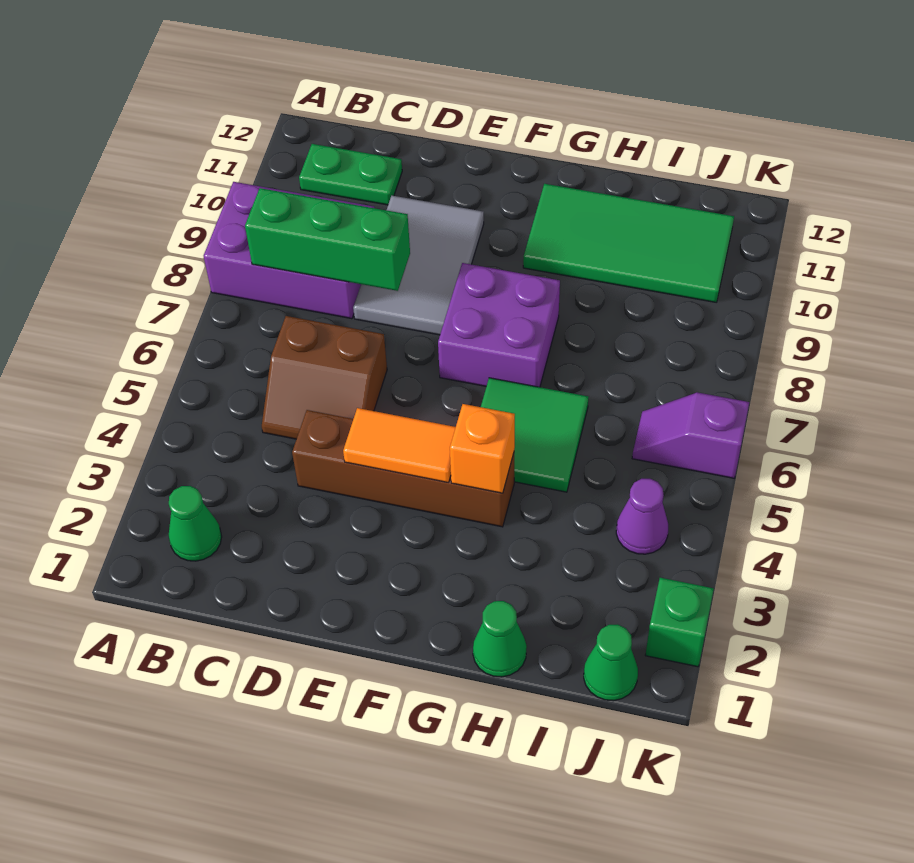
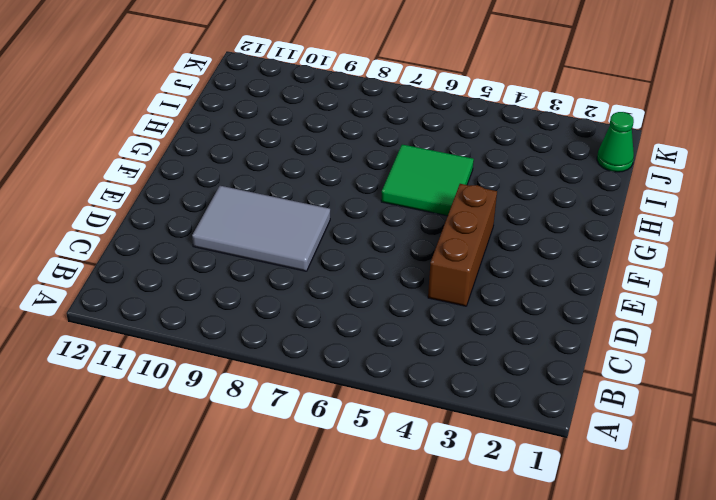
brown brick D4:F4 level 1 -> brown brick D4:G4 level 1
none -> purple brick A8:C9 level 1
none -> green cone B2 level 1
none -> green plate B11:C11 level 1

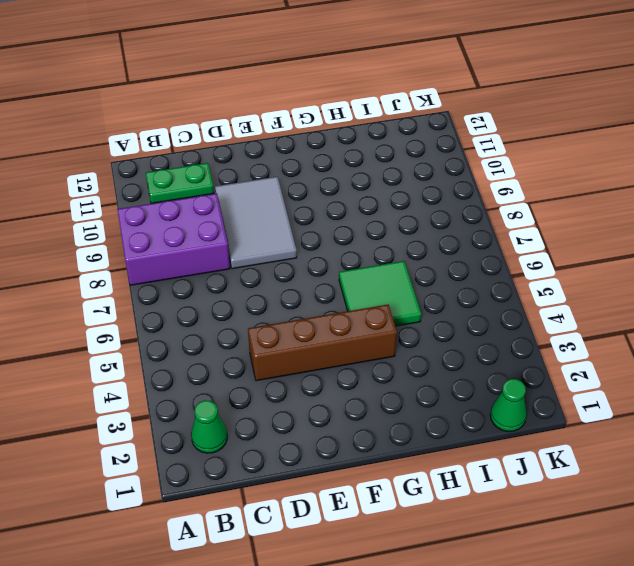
none -> brown slope C5:D6 level 1 top 6
none -> purple brick F7:G8 level 1
none -> green tile G10:J11 level 1

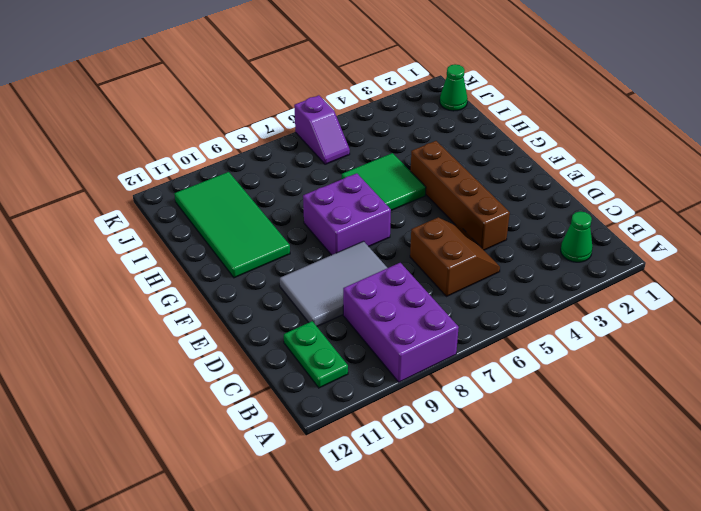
none -> green cone H1 level 1
none -> purple cone J4 level 1
none -> green brick K2 level 1

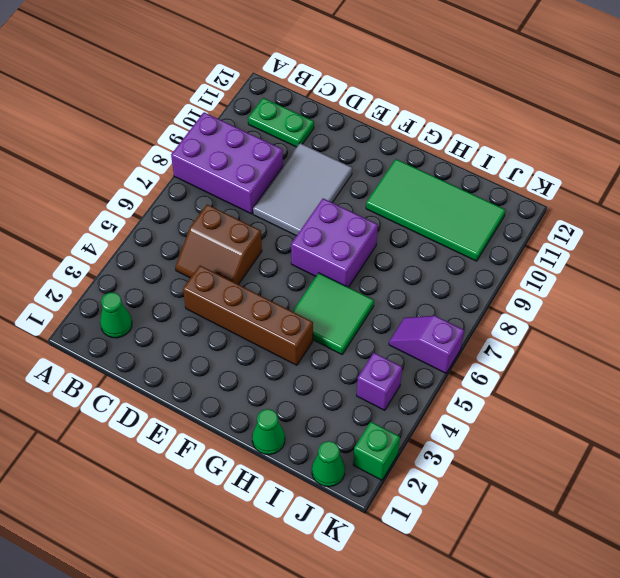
purple brick J4 level 1 -> purple cone J4 level 1
none -> green brick B8:D8 level 2
none -> orange tile E4:F4 level 2
none -> orange brick G4 level 2

